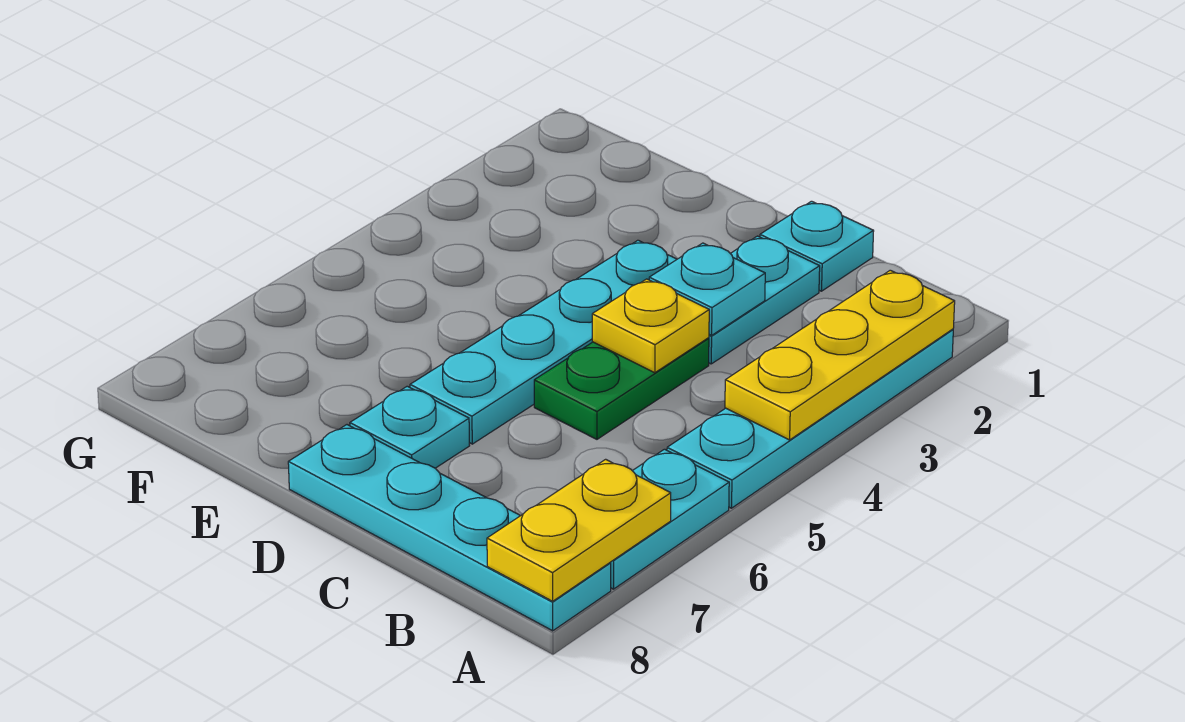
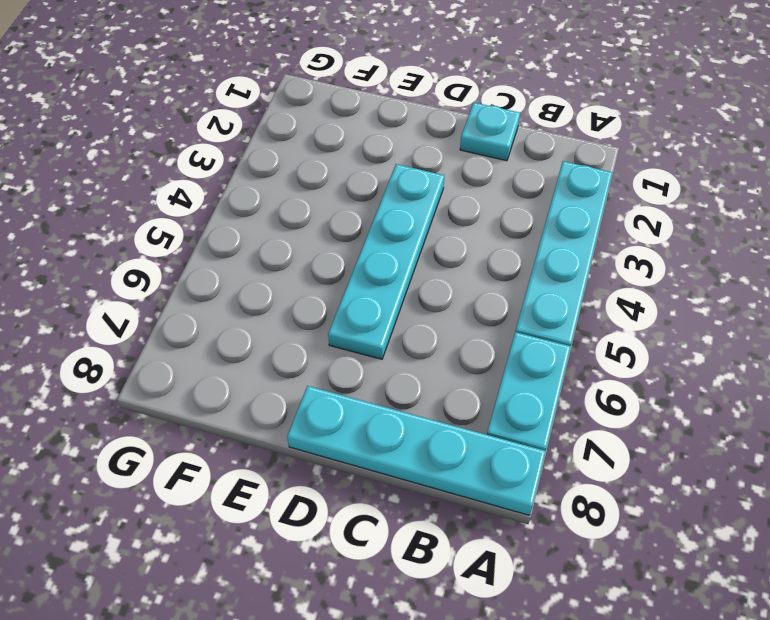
none -> cyan plate C2:C3 level 1
none -> green plate C4:C5 level 1
none -> cyan plate D7 level 1

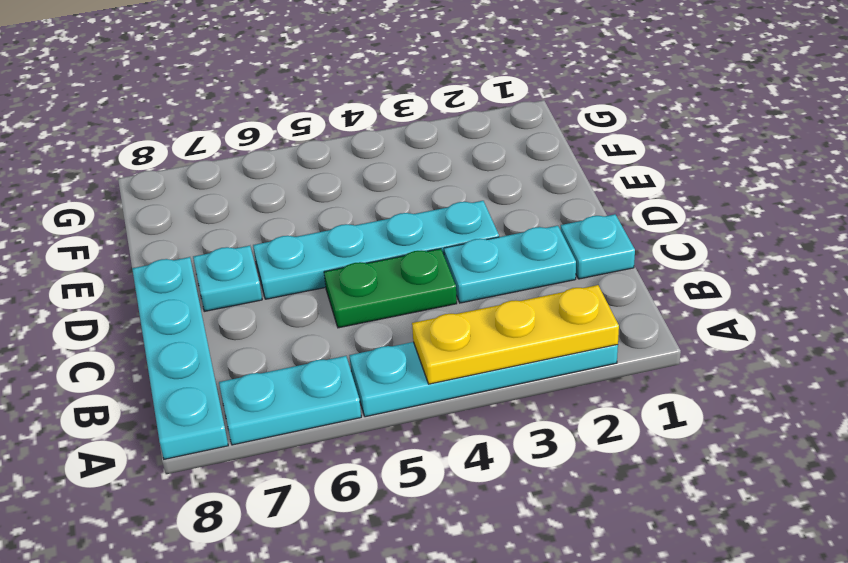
none -> yellow plate A7:A8 level 2
none -> cyan plate C3 level 2
none -> yellow plate C4 level 2

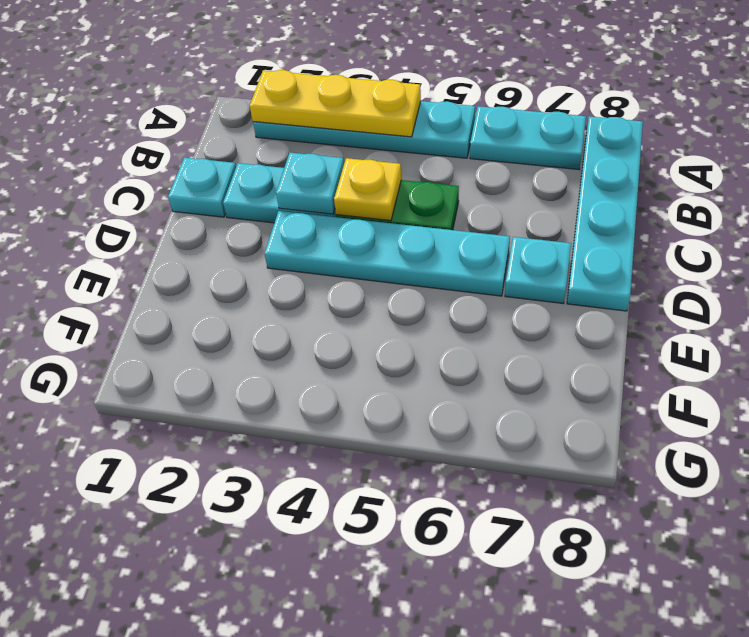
none -> yellow plate A7:A8 level 2

